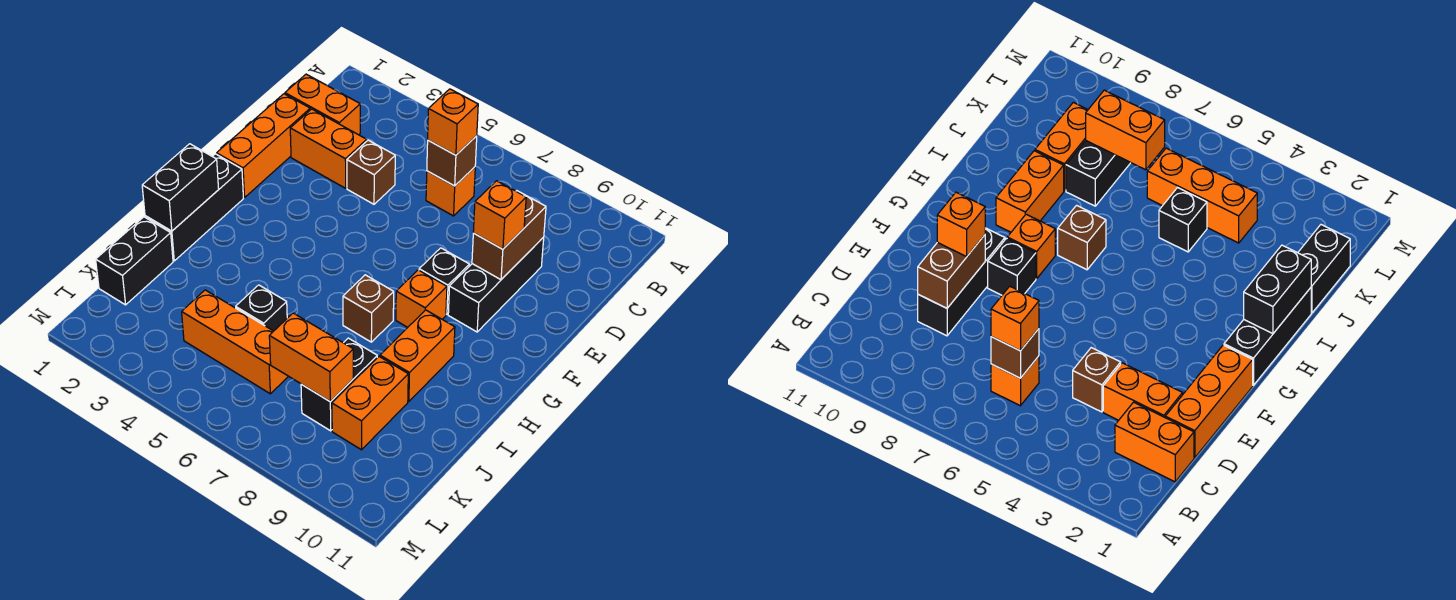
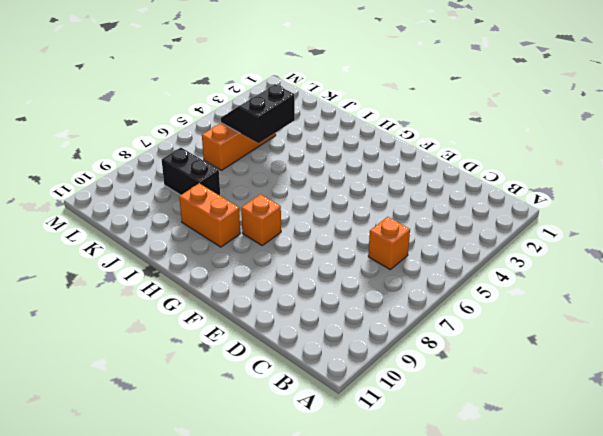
black slope J4:K5 level 2 top J -> none
none -> orange brick C1:C2 level 1
none -> orange brick D1:F1 level 1
none -> orange brick D2:D3 level 1

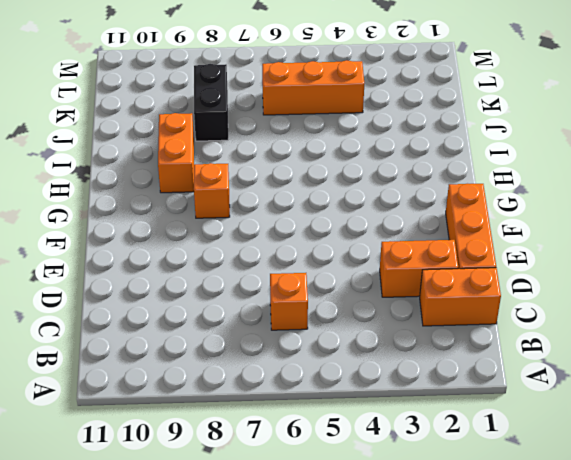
none -> brown brick D4 level 1
none -> black brick D9:F9 level 1
none -> black brick F8 level 1

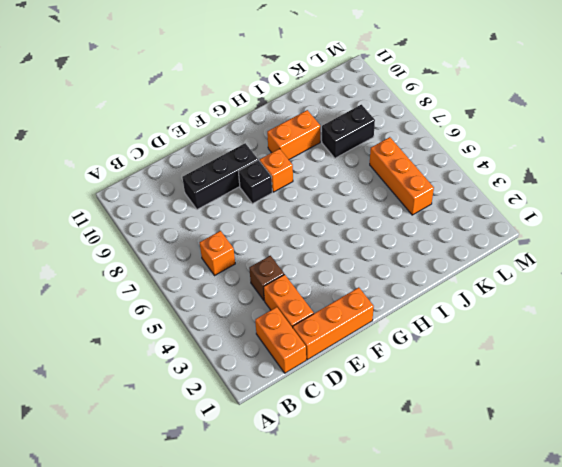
none -> black brick G1:I1 level 1
none -> brown brick H7 level 1
none -> black brick J1:K1 level 1

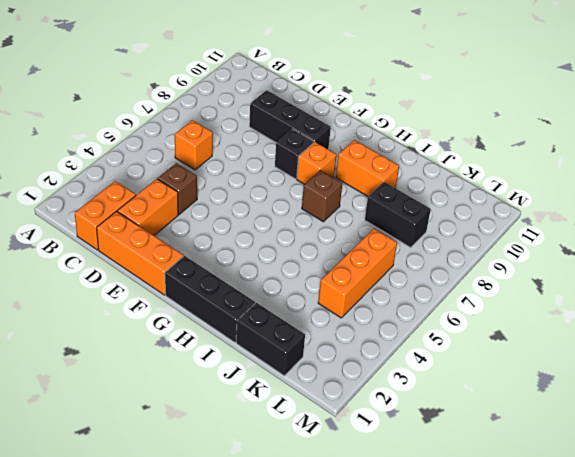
none -> black brick J5 level 1
none -> orange brick J9:K9 level 1
none -> brown brick C6 level 2

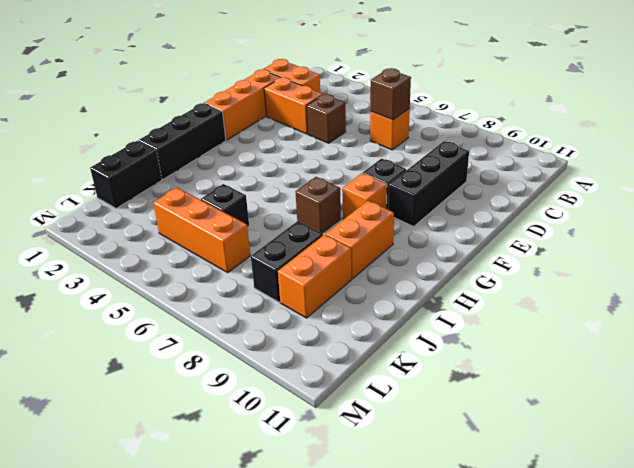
none -> brown brick D9:E9 level 2
none -> black brick H1:I1 level 2
none -> orange brick K7:K8 level 2

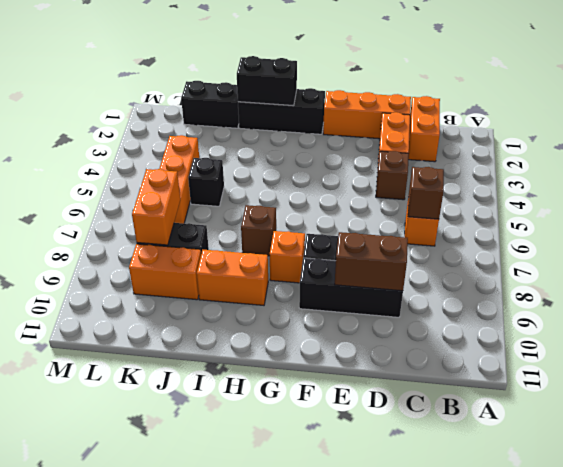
none -> orange brick C6 level 3
none -> orange brick E9 level 3

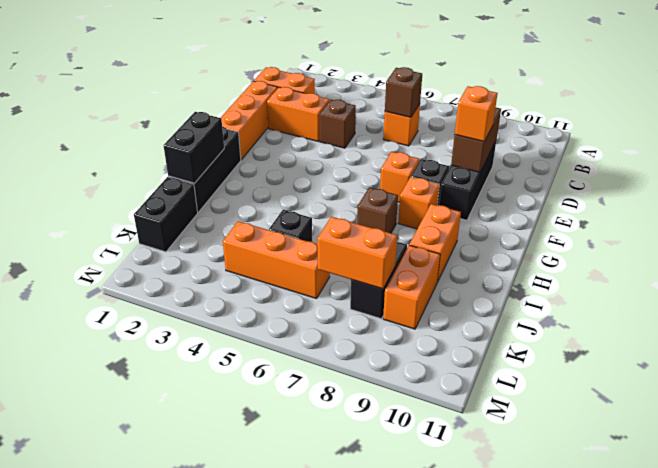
orange brick F7 level 1 -> orange brick C6 level 3

